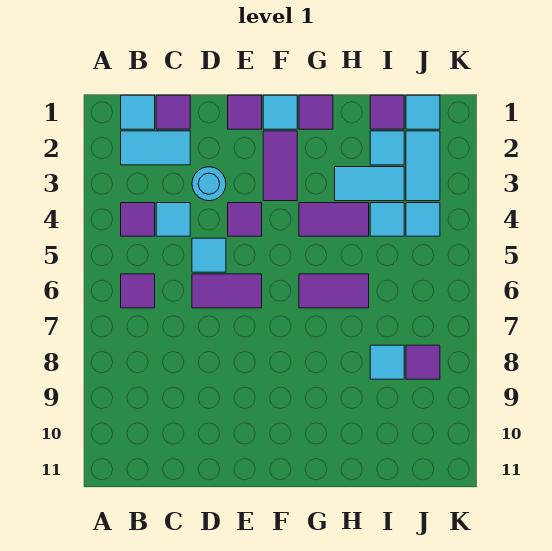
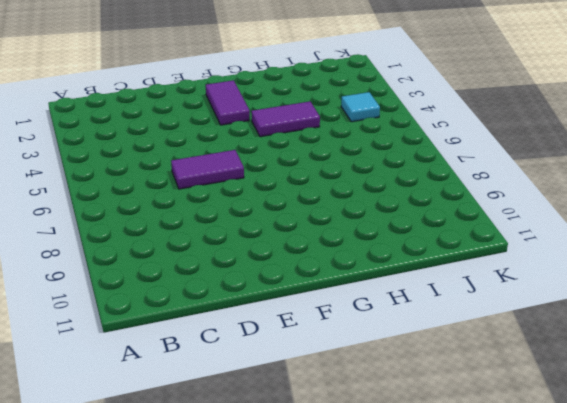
none -> cyan tile B1 level 1
none -> cyan tile B2:C2 level 1
none -> purple tile B4 level 1

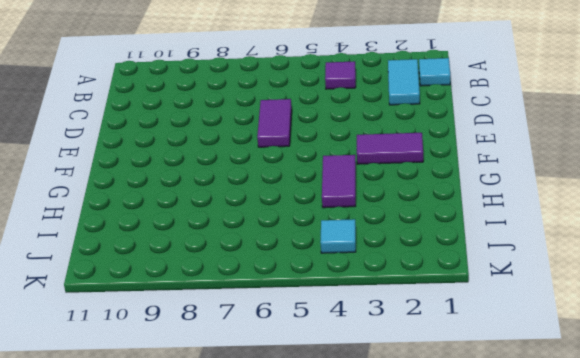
none -> purple tile B6 level 1
none -> purple tile C1 level 1
none -> cyan tile C4 level 1

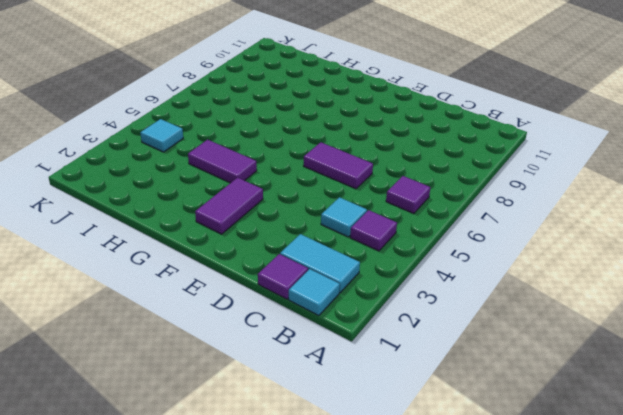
none -> cyan round brick D3 level 1
none -> cyan tile D5 level 1
none -> purple tile E1 level 1

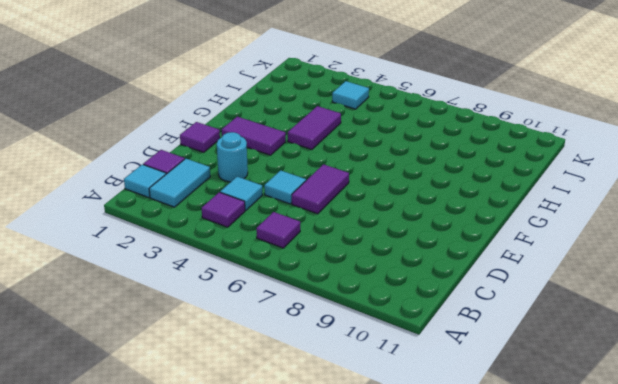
none -> purple tile E4 level 1
none -> cyan tile F1 level 1
none -> purple tile G1 level 1

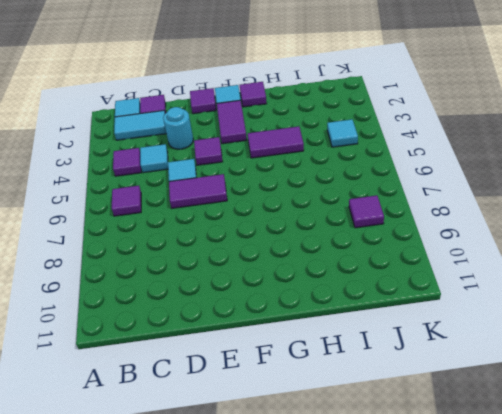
none -> purple tile G6:H6 level 1
none -> cyan tile H3:I3 level 1
none -> purple tile I1 level 1

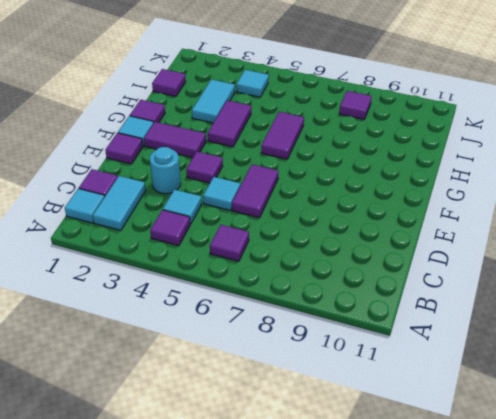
none -> cyan tile I2 level 1
none -> cyan tile I4 level 1
none -> cyan tile I8 level 1

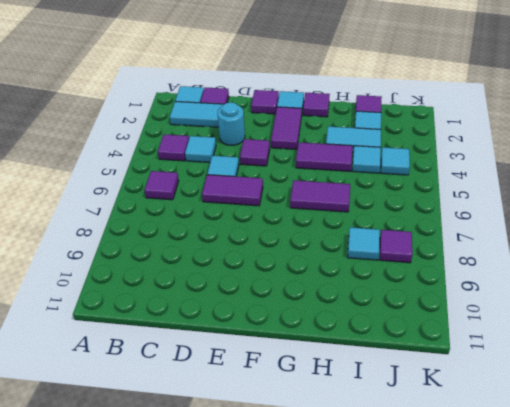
none -> cyan tile J1 level 1
none -> cyan tile J2:J3 level 1

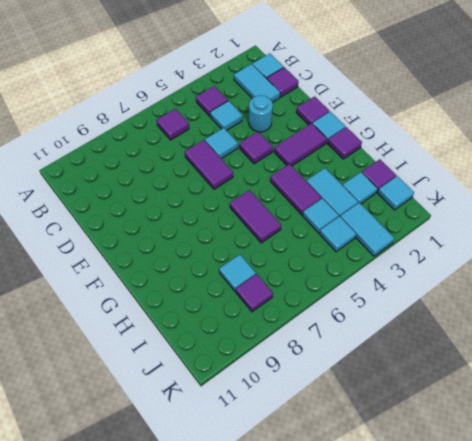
cyan tile J3:K3 level 1 -> cyan tile J2:J3 level 1

